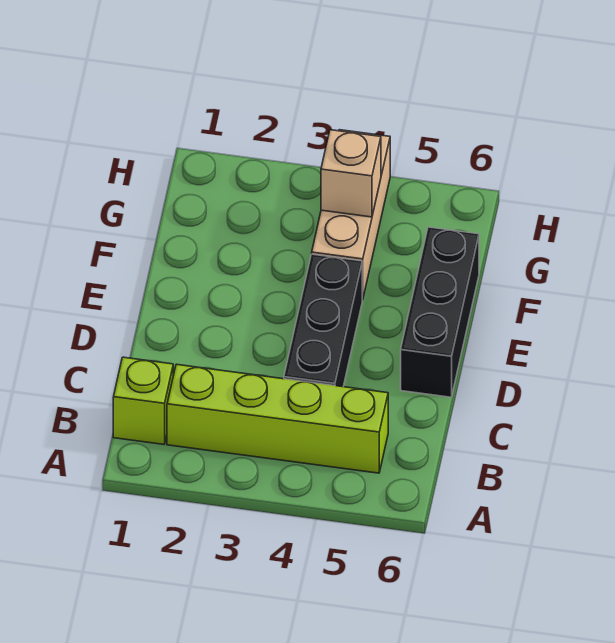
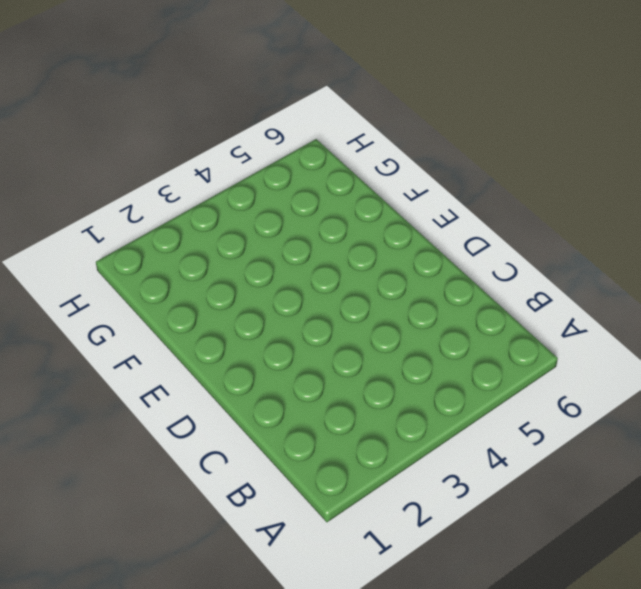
none -> lime brick B1 level 1
none -> lime brick B2:B5 level 1

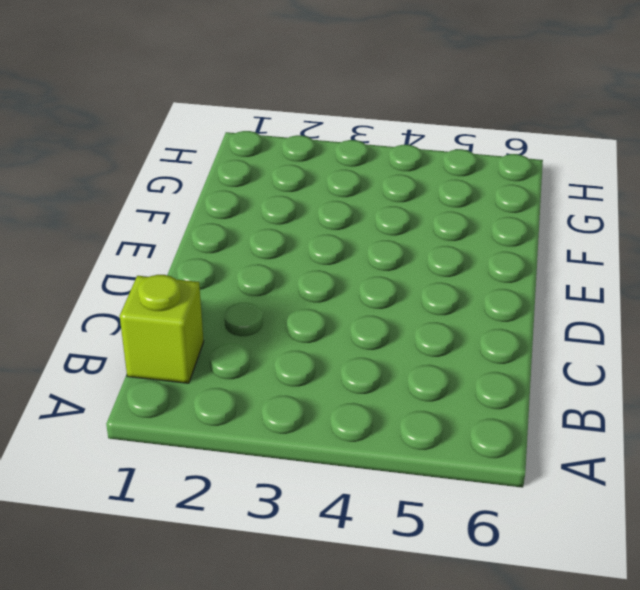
none -> lime brick B2:B5 level 1
none -> black brick C4:E4 level 1

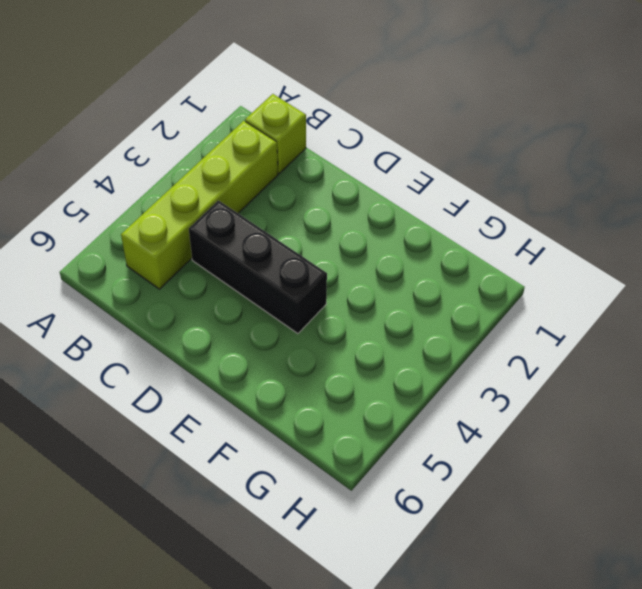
none -> black brick D6:F6 level 1
none -> tan brick F4:H4 level 1

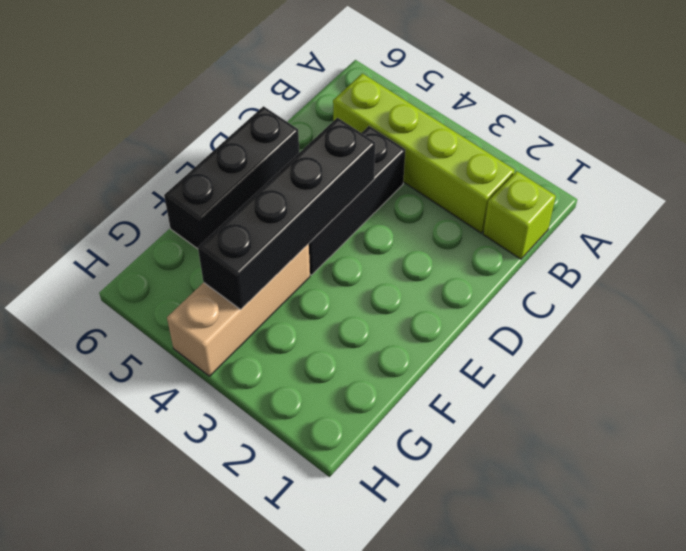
black brick D4:G4 level 2 -> tan brick G4 level 2

